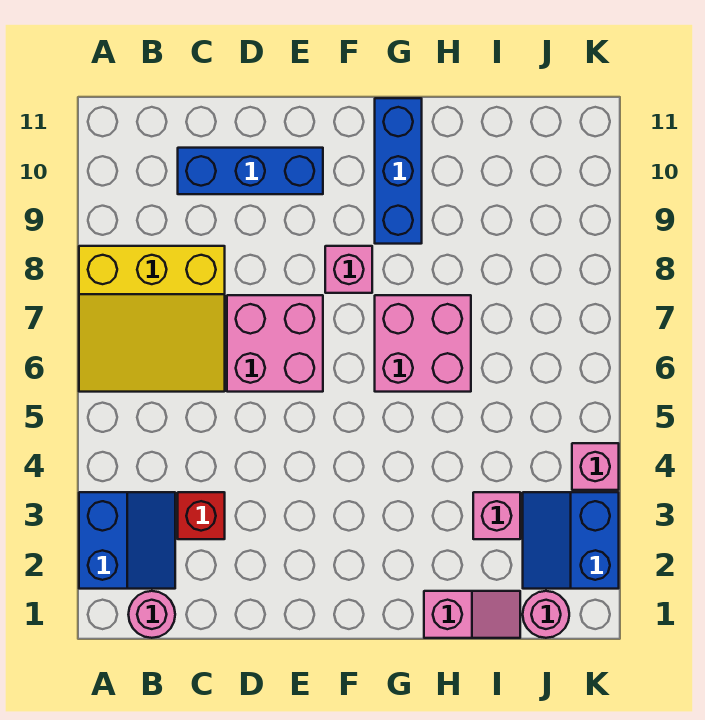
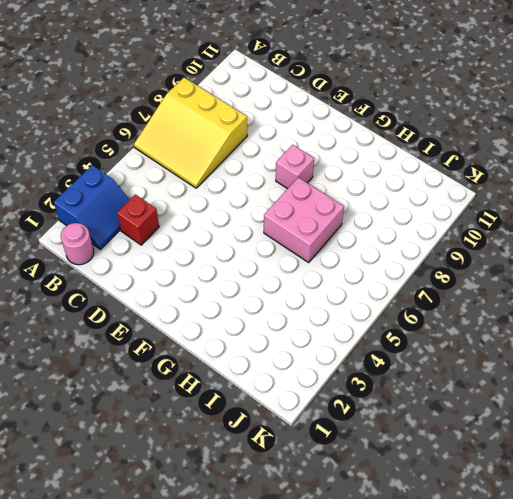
none -> blue brick C10:E10 level 1
none -> pink brick D6:E7 level 1
none -> blue brick G9:G11 level 1

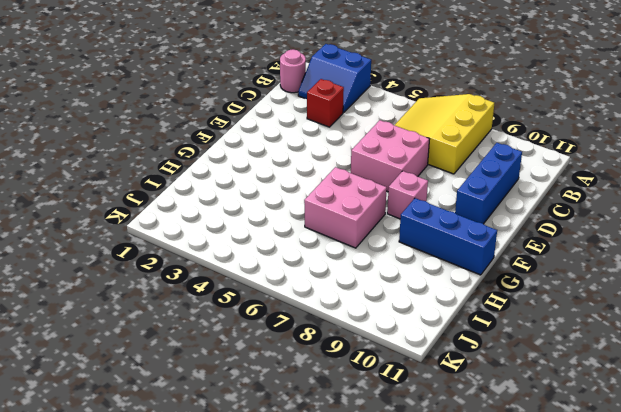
none -> pink slope H1:I1 level 1 top H
none -> pink brick I3 level 1
none -> pink round brick J1 level 1

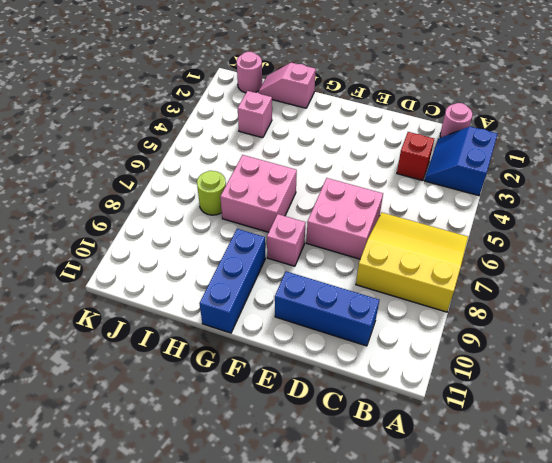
lime round brick I7 level 1 -> none
none -> blue slope J2:K3 level 1 top K
none -> pink brick K4 level 1

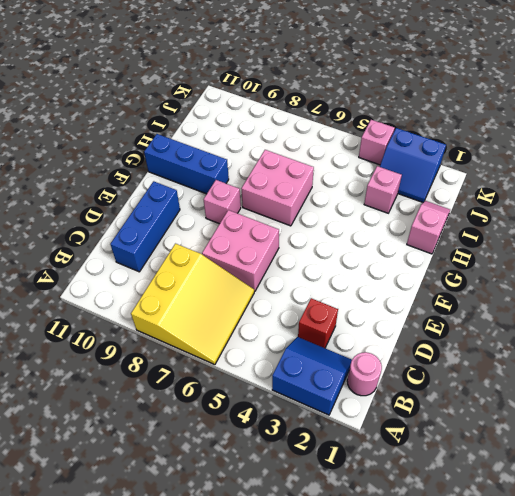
none -> pink round brick J1 level 1

